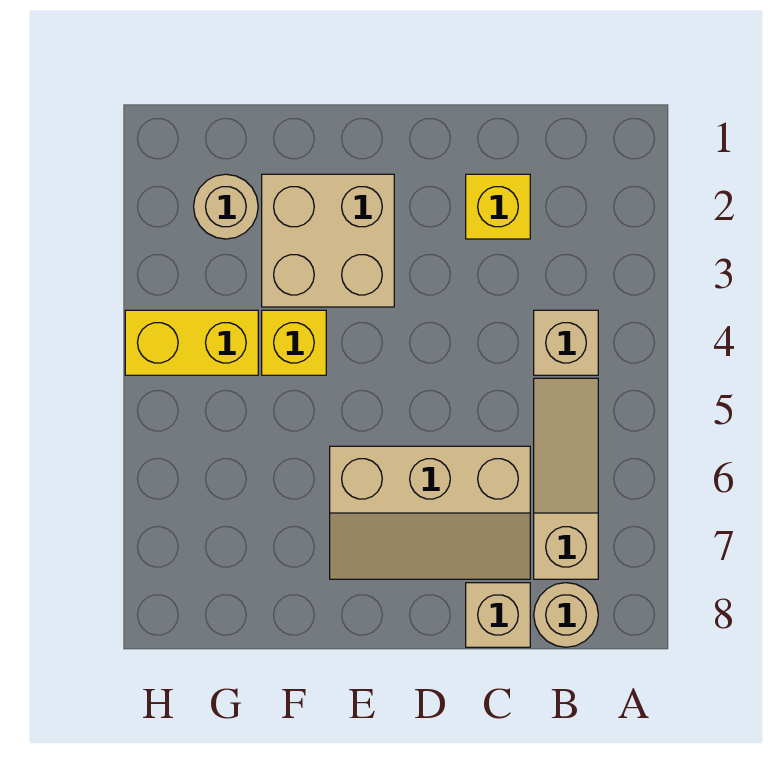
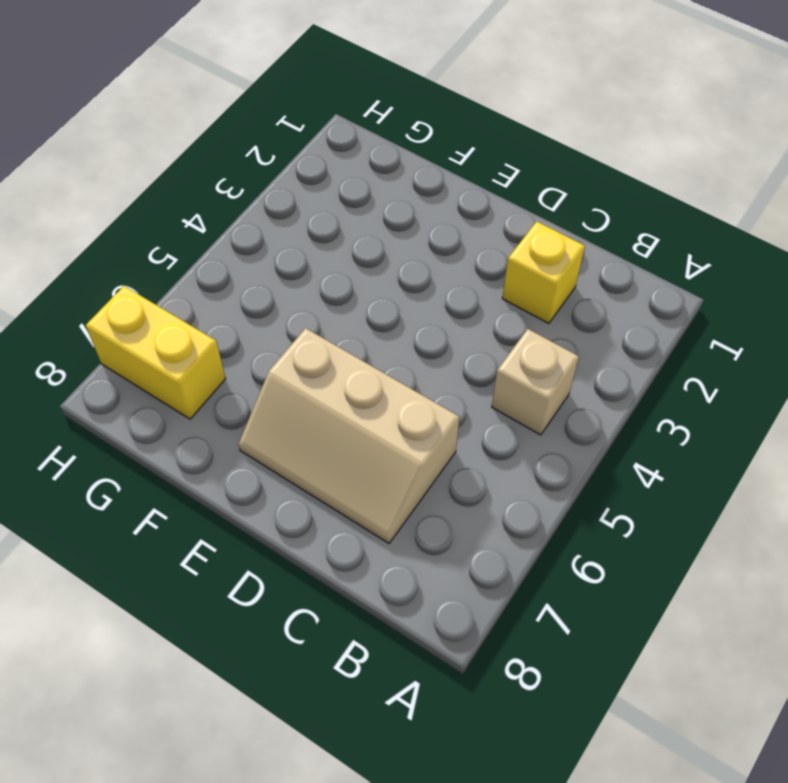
yellow brick G7:H7 level 1 -> yellow brick G4:H4 level 1
none -> tan slope B5:B7 level 1 top 7
none -> tan round brick B8 level 1

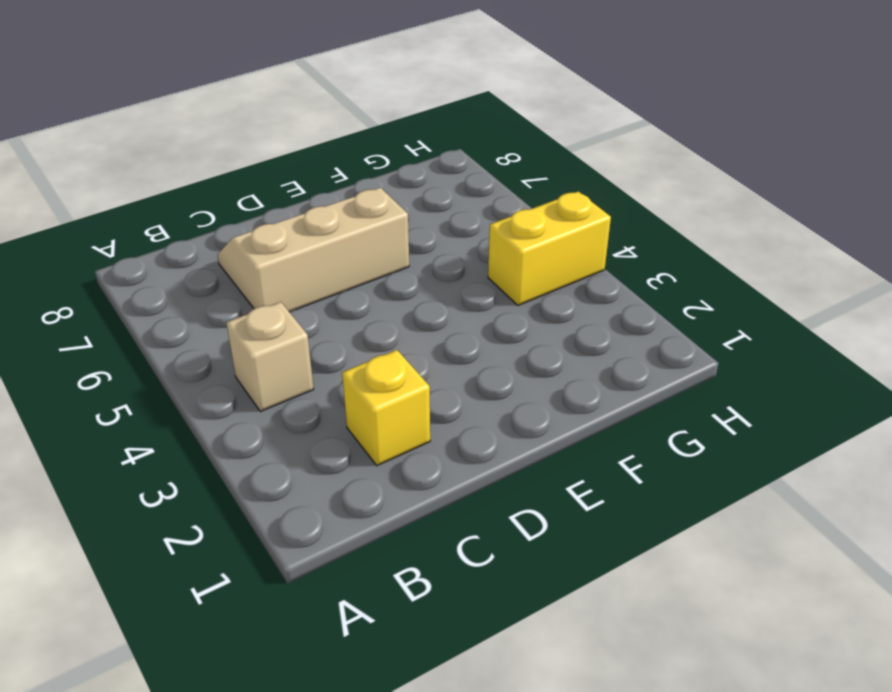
none -> tan slope B5:B7 level 1 top 7
none -> tan round brick B8 level 1

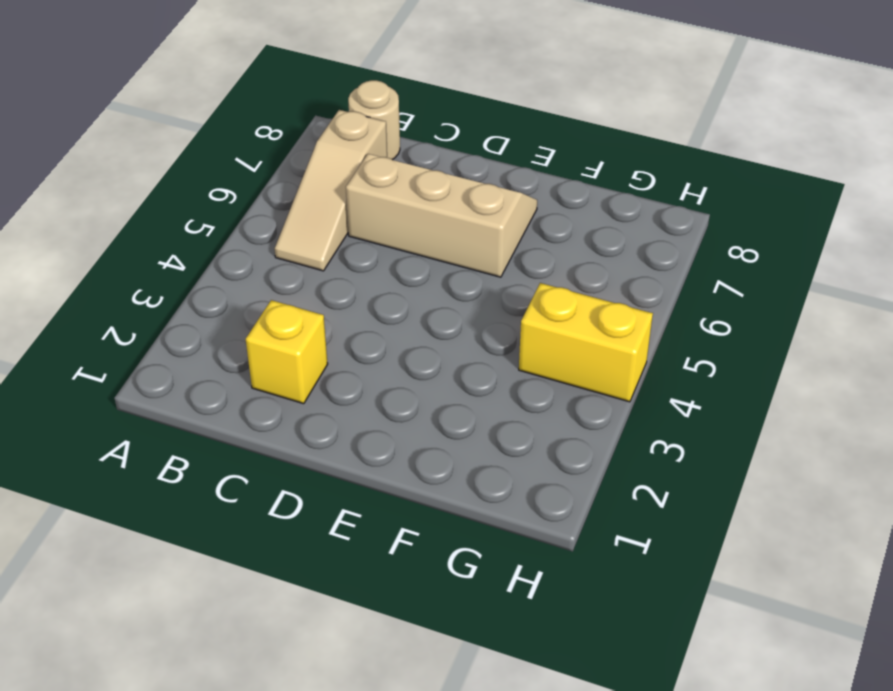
none -> tan brick B4 level 1
none -> tan brick C8 level 1

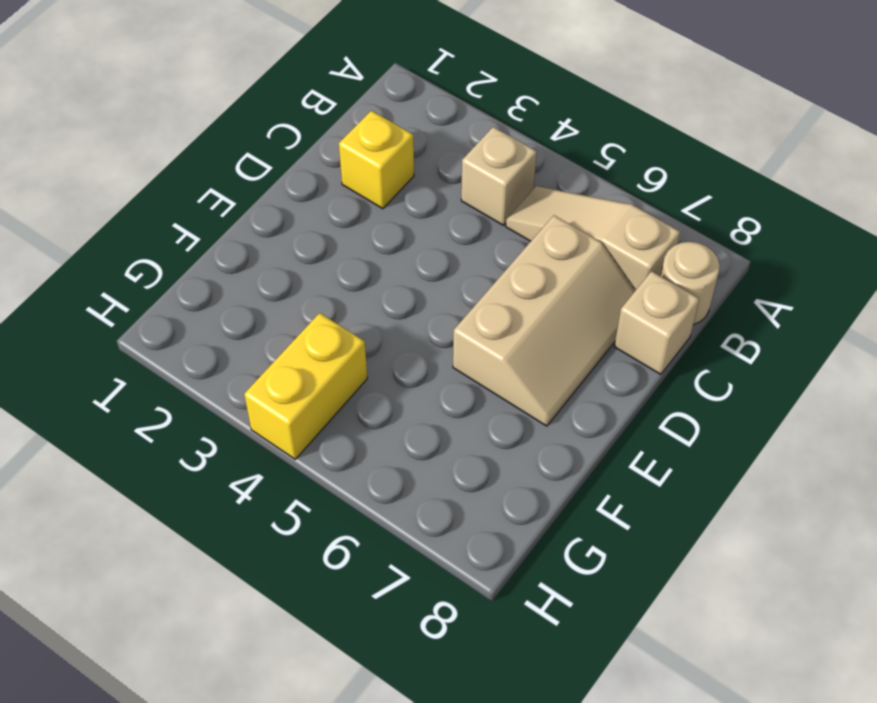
none -> tan brick E2:F3 level 1
none -> yellow brick F4 level 1

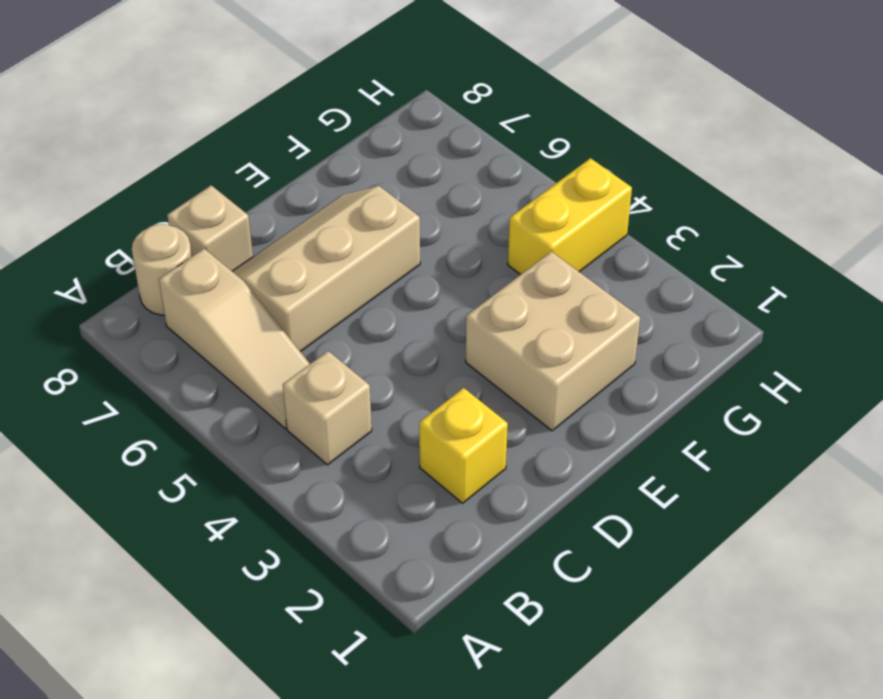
none -> yellow brick F4 level 1
none -> tan round brick G2 level 1

